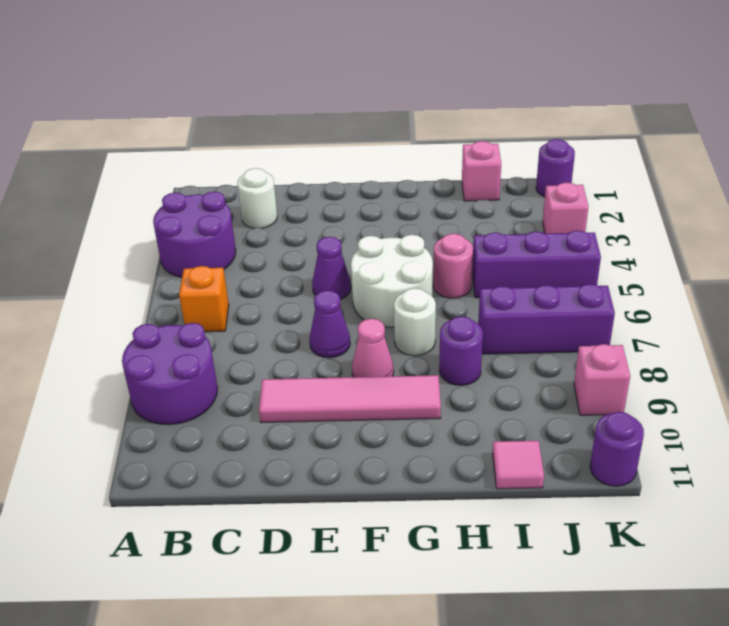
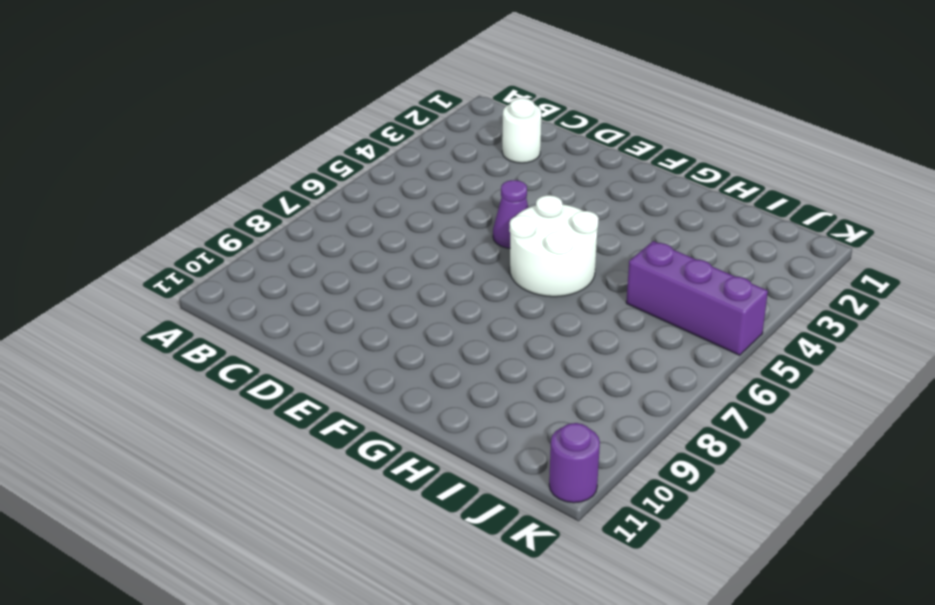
none -> purple round brick A3:B4 level 1
none -> purple round brick A8:B9 level 1
none -> orange brick B6 level 1

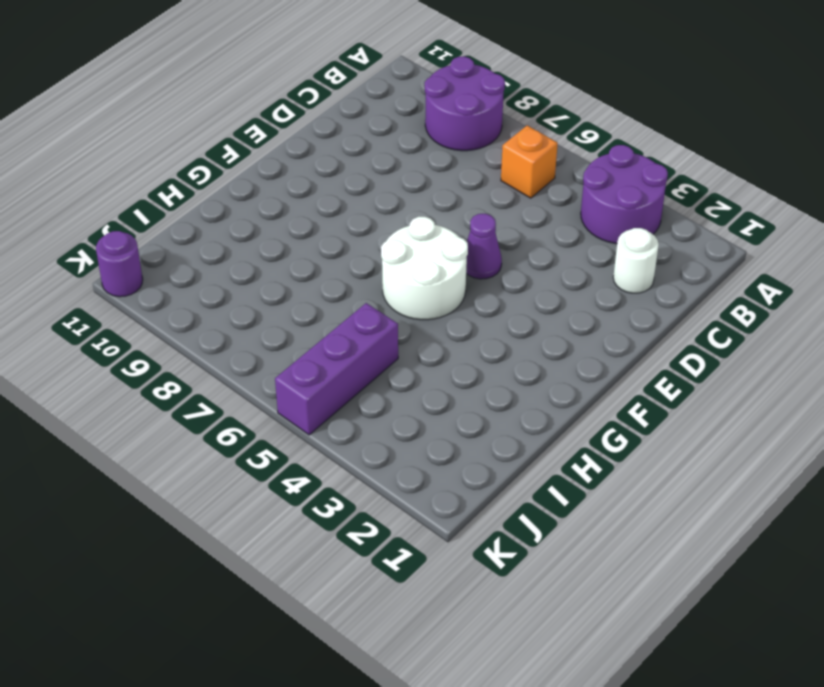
none -> pink tile D9:G9 level 1
none -> purple cone E7 level 1
none -> pink cone F8 level 1

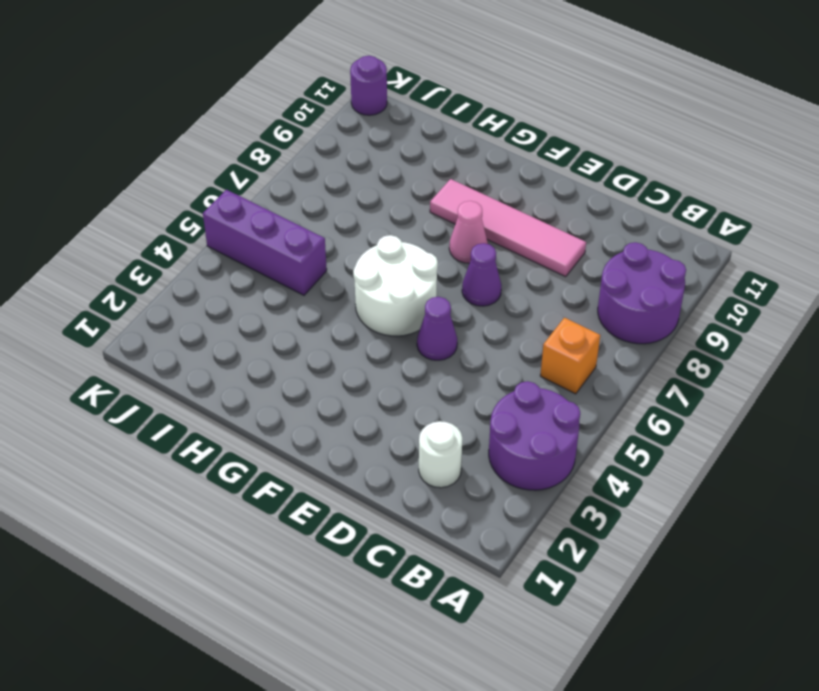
none -> white round brick G7 level 1
none -> pink round brick H5 level 1
none -> purple round brick H8 level 1

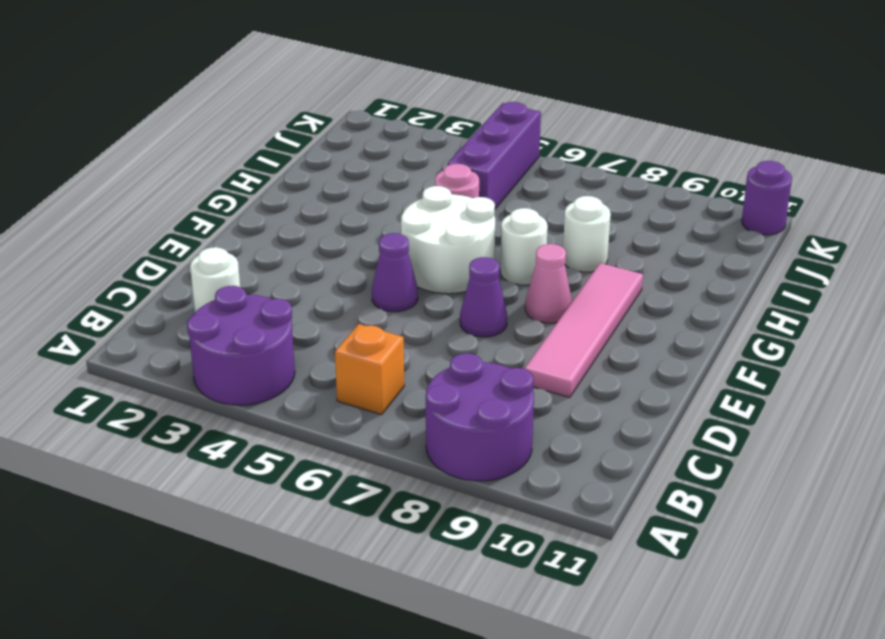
white round brick H8 level 1 -> purple round brick H8 level 1
none -> pink brick I1 level 1
none -> purple brick I7:K7 level 1
none -> pink tile I11 level 1

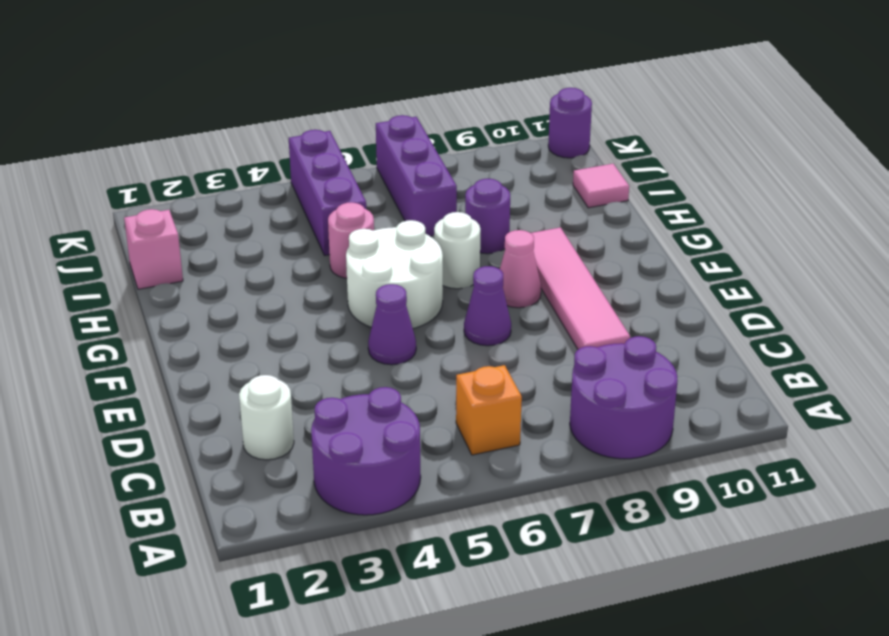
none -> purple round brick K1 level 1
none -> pink brick K3 level 1
none -> pink brick K9 level 1

